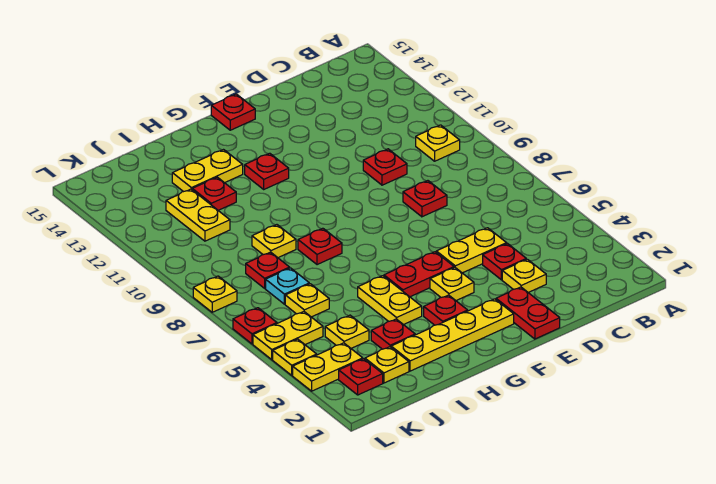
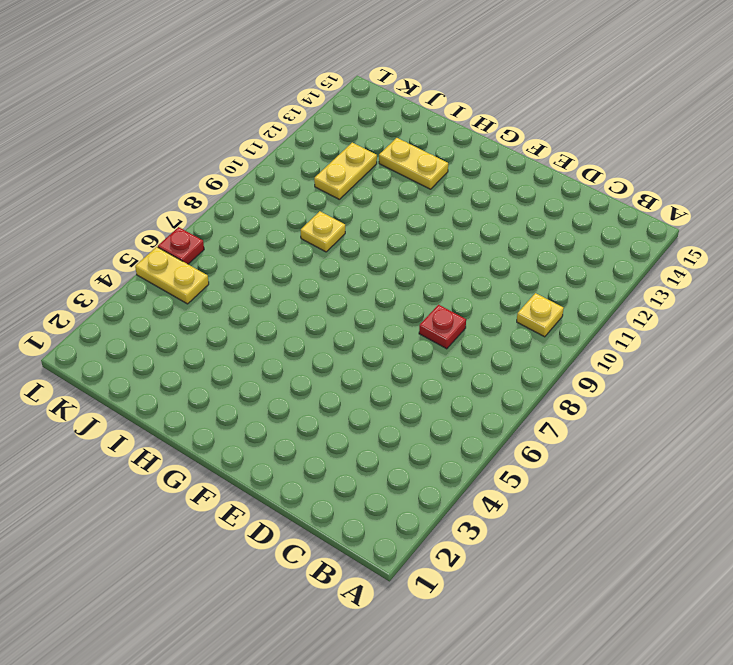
none -> yellow plate D3 level 1
none -> red plate D4 level 1
none -> yellow plate D5:E5 level 1
none -> red plate D10 level 1

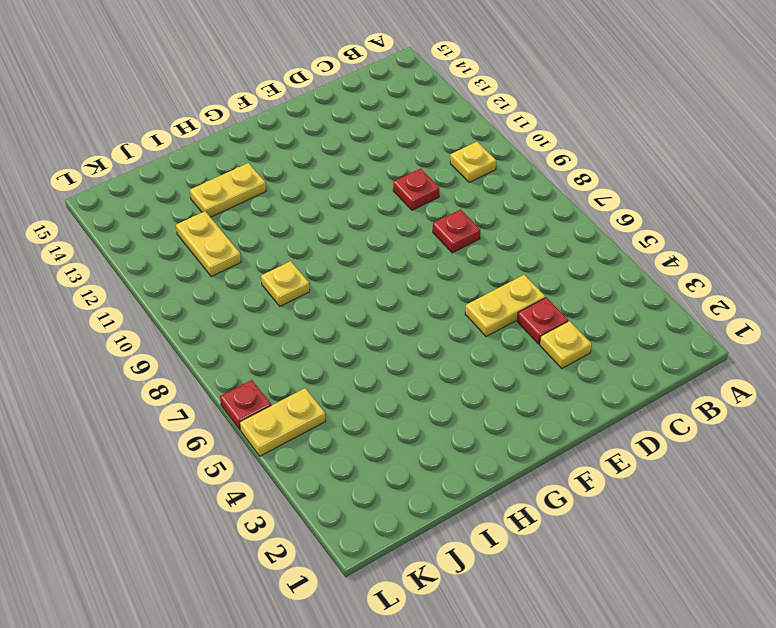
none -> red plate E1:E2 level 1
none -> yellow plate F2:I2 level 1
none -> yellow plate F4 level 1
none -> red plate F5:G5 level 1

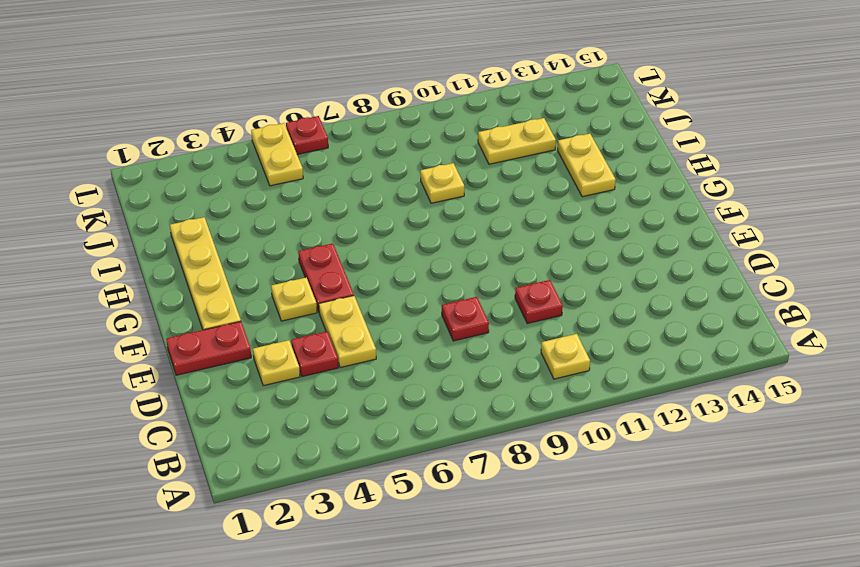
none -> red plate F15 level 1
none -> red plate G3 level 1
none -> red plate G12 level 1
none -> yellow plate H4:H5 level 1

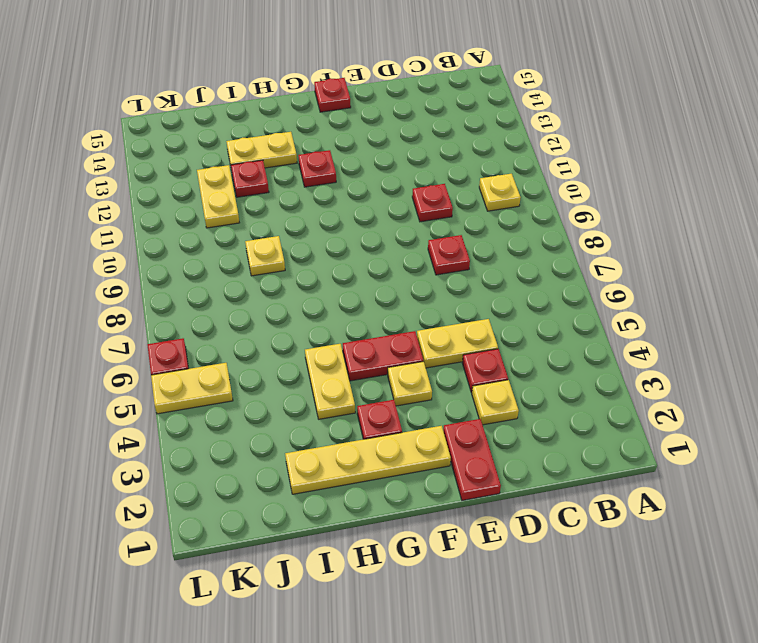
none -> red plate H8 level 1
none -> red plate I3 level 1
none -> yellow plate J2 level 1
none -> yellow plate J4 level 1

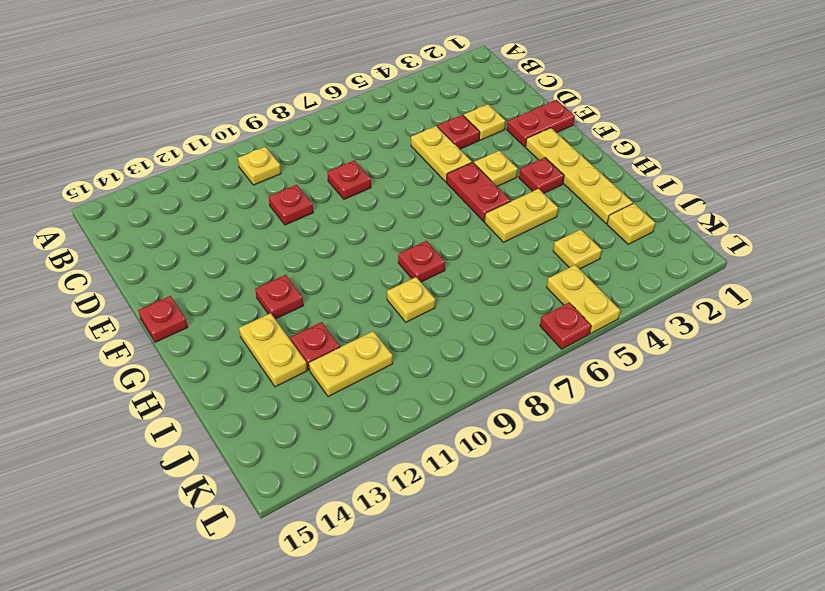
none -> red plate I3 level 1
none -> yellow plate J6 level 1
none -> cyan plate J7 level 1
none -> red plate J8 level 1

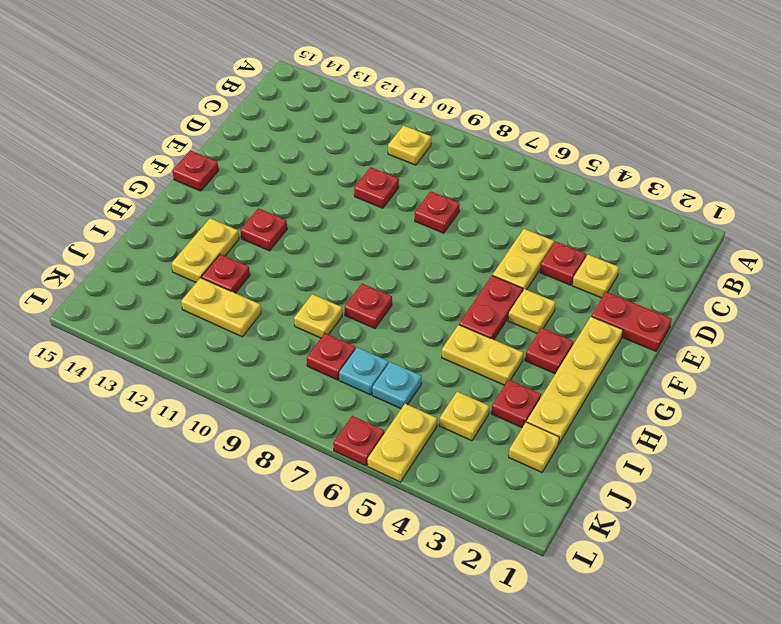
cyan plate J6 level 1 -> yellow plate J6 level 1
none -> red plate K2 level 1
none -> yellow plate K3:L3 level 1
none -> yellow plate L4 level 1
none -> yellow plate L8 level 1

